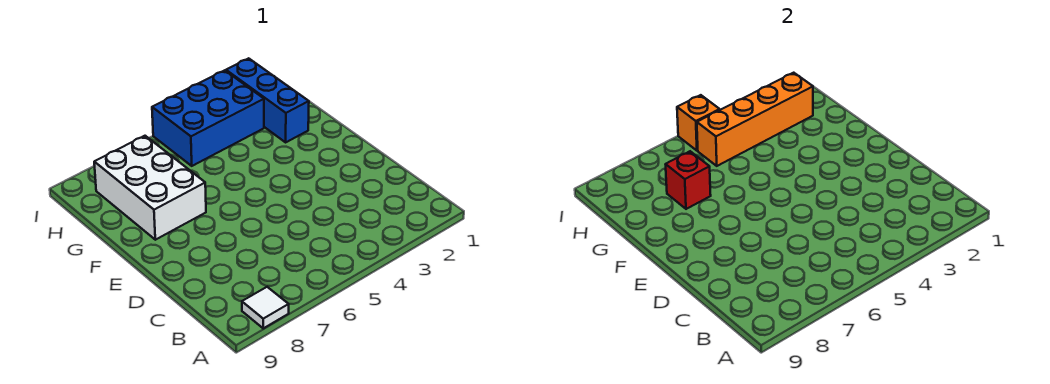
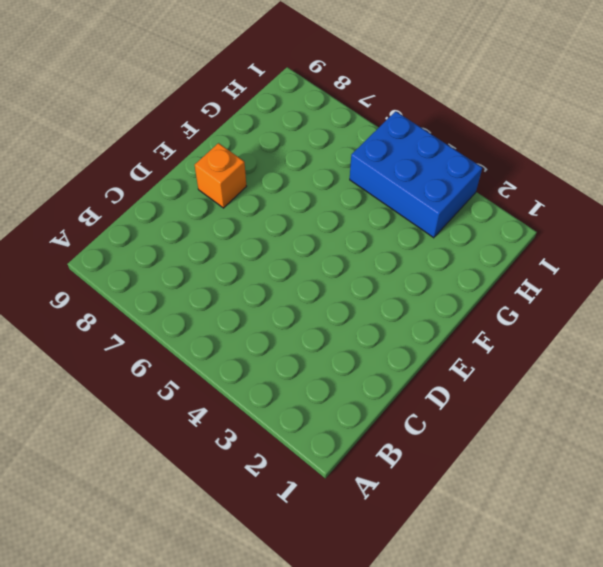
orange brick E8 level 1 -> orange brick I5 level 2
none -> white tile A8 level 1
none -> white brick F7:H8 level 1

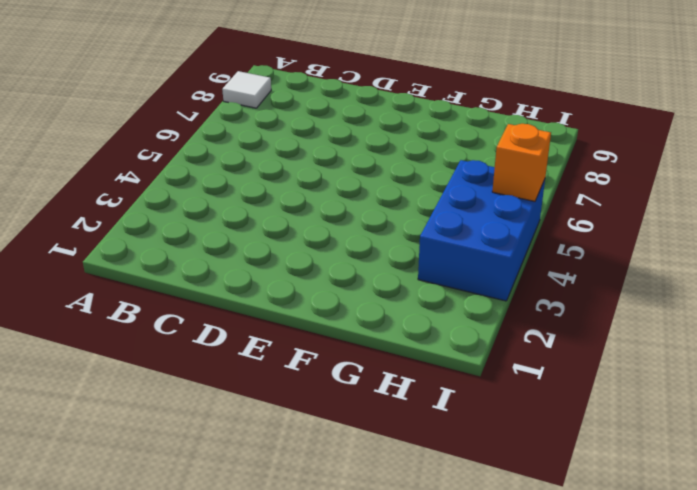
none -> white brick F7:H8 level 1
none -> blue brick G2:I2 level 1

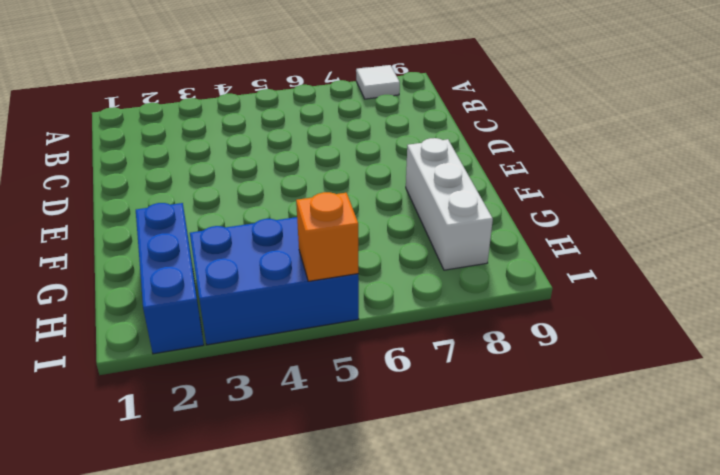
white brick F8:H8 level 1 -> white brick F7:H8 level 1
none -> red brick G7 level 2
none -> orange brick H2:H5 level 2

